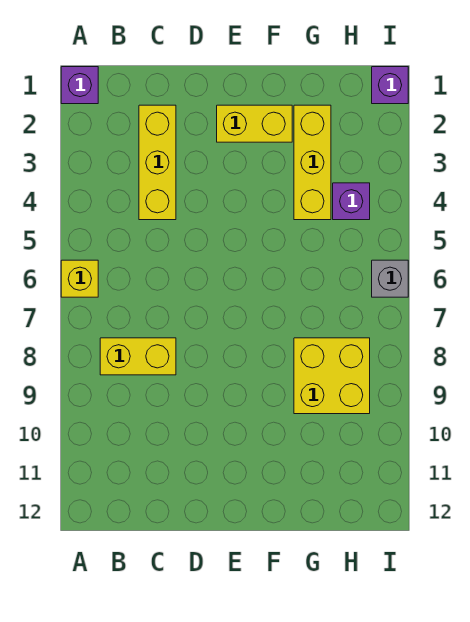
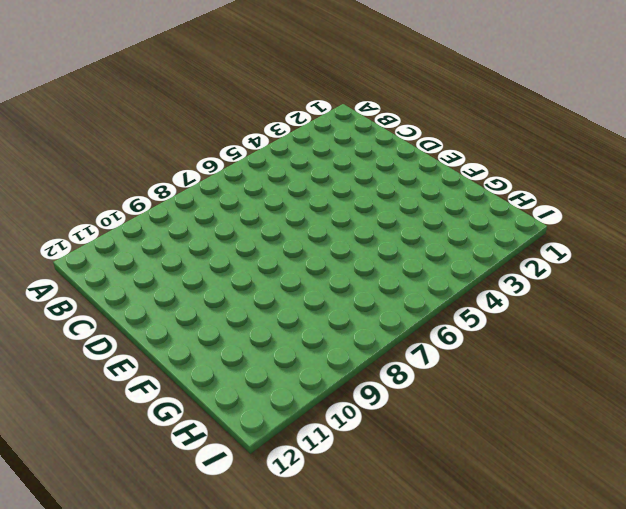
none -> purple brick A1 level 1
none -> yellow brick A6 level 1

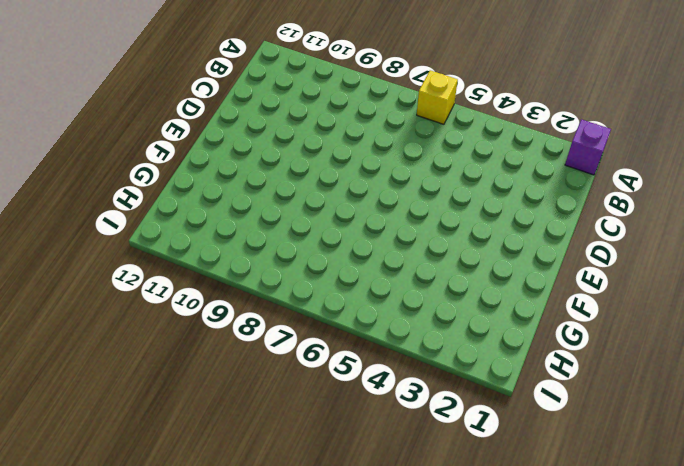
none -> yellow brick B8:C8 level 1
none -> yellow brick C2:C4 level 1

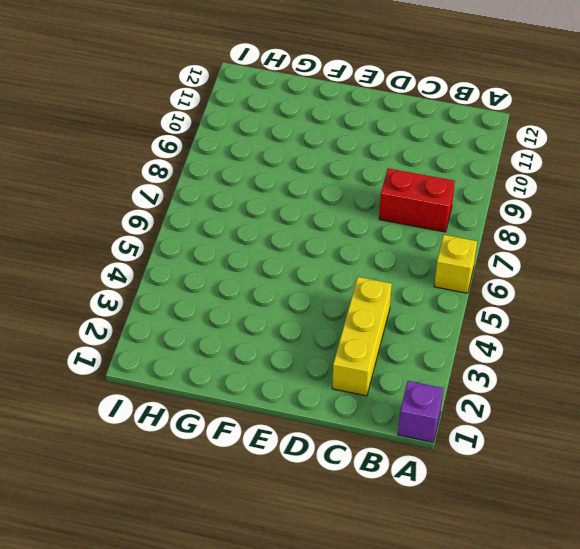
red brick B8:C8 level 1 -> yellow brick B8:C8 level 1
none -> yellow brick E2:F2 level 1
none -> yellow brick G2:G4 level 1

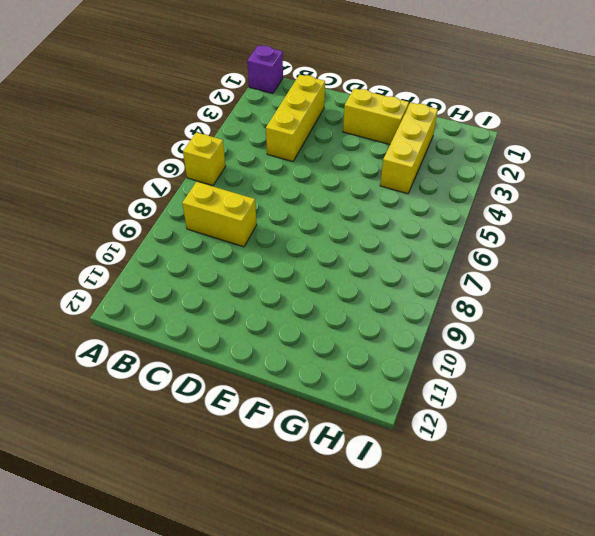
none -> yellow brick G8:H9 level 1
none -> purple brick H4 level 1

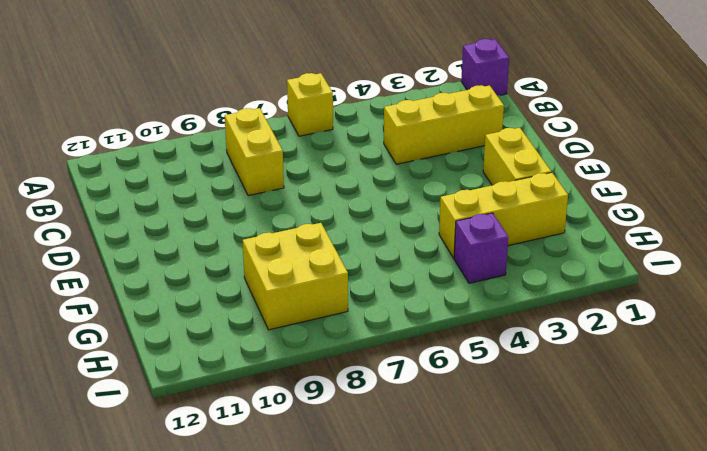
none -> purple brick I1 level 1
none -> grey brick I6 level 1

